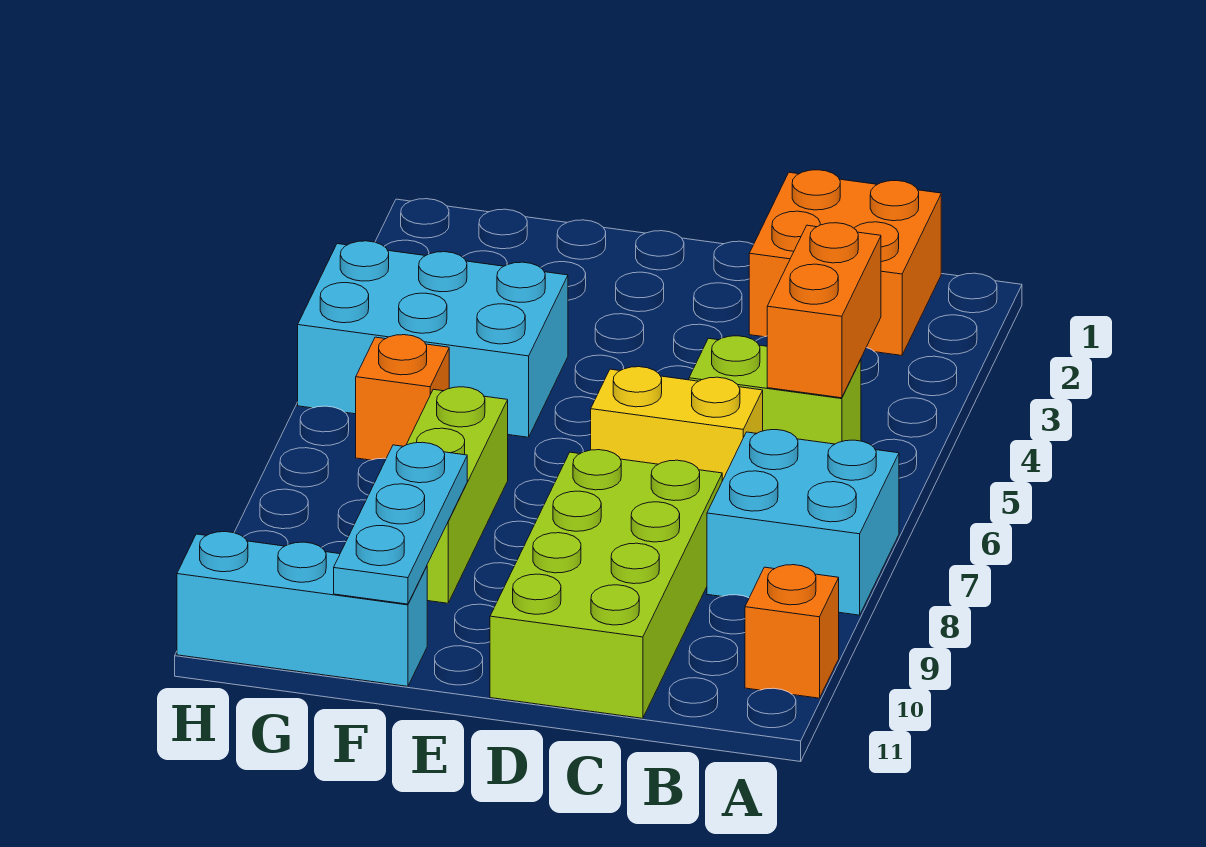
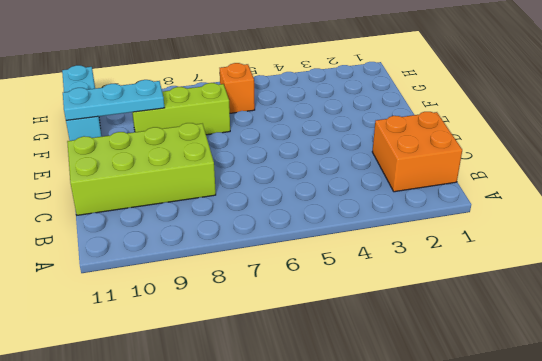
none -> cyan brick A7:B8 level 1
none -> orange brick A10 level 1
none -> lime brick B5:C5 level 1

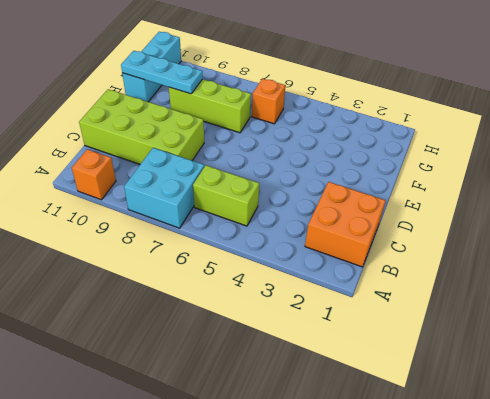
lime brick B5:B6 level 1 -> lime brick B5:C5 level 1
none -> yellow brick C6:D6 level 1
none -> cyan brick F4:H5 level 1
none -> orange brick B4:B5 level 2

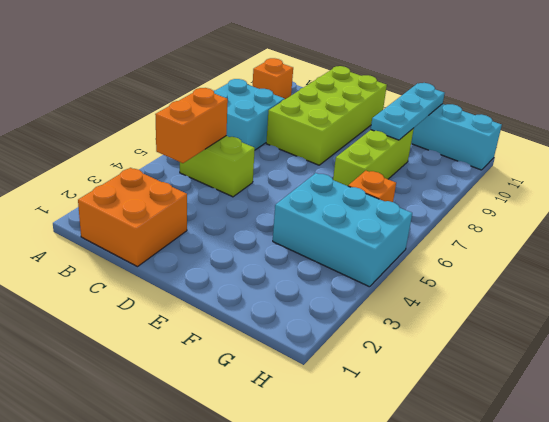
none -> yellow brick C6:D6 level 1

